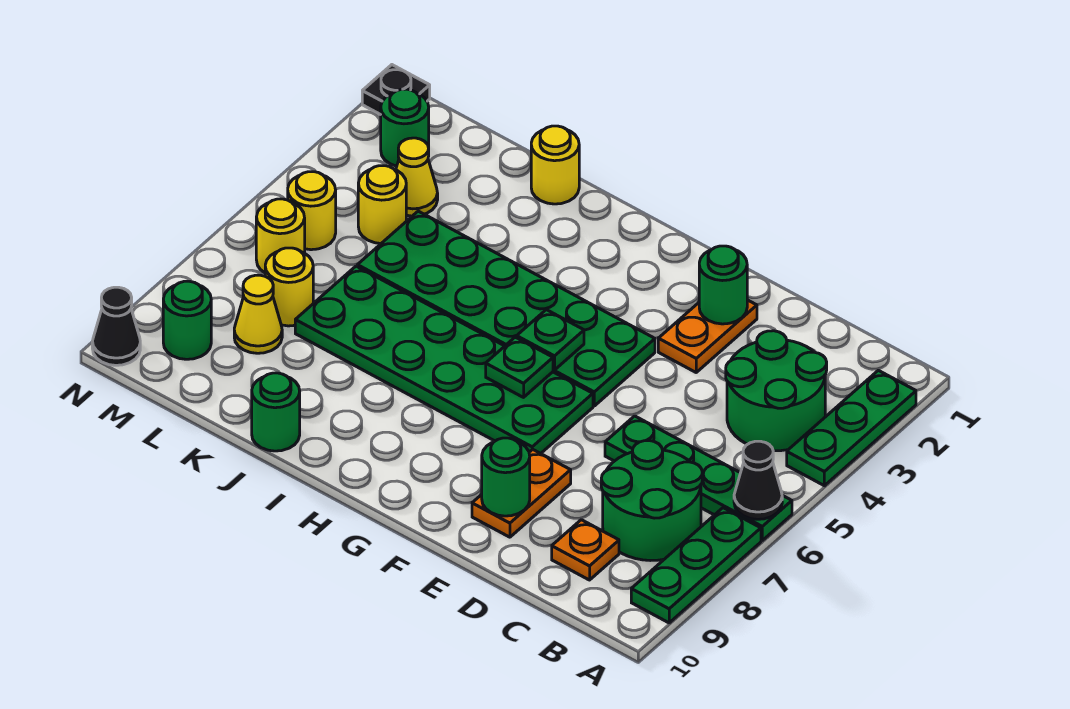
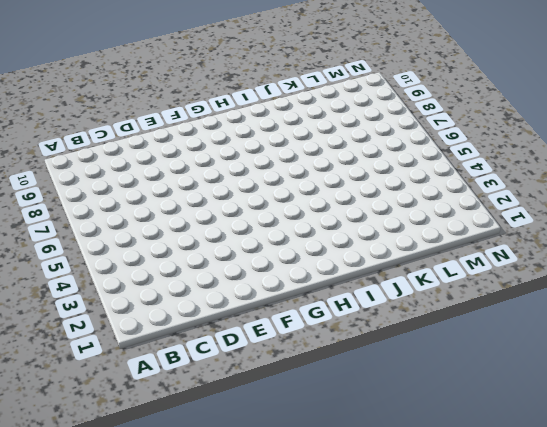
none -> green plate A2:A4 level 1
none -> green plate A6:D6 level 1
none -> green plate A7:A9 level 1

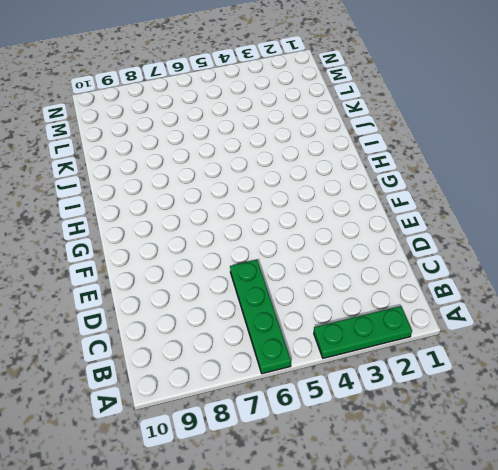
none -> green plate A7:A9 level 1
none -> green round brick B3:C4 level 1
none -> green round brick B7:C8 level 1

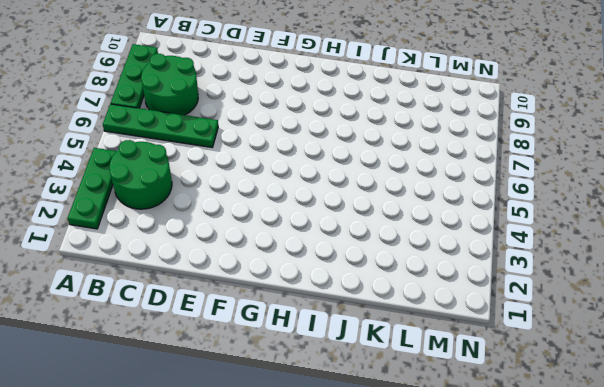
none -> orange plate C9 level 1
none -> orange plate E2:E3 level 1
none -> orange plate E8:E9 level 1

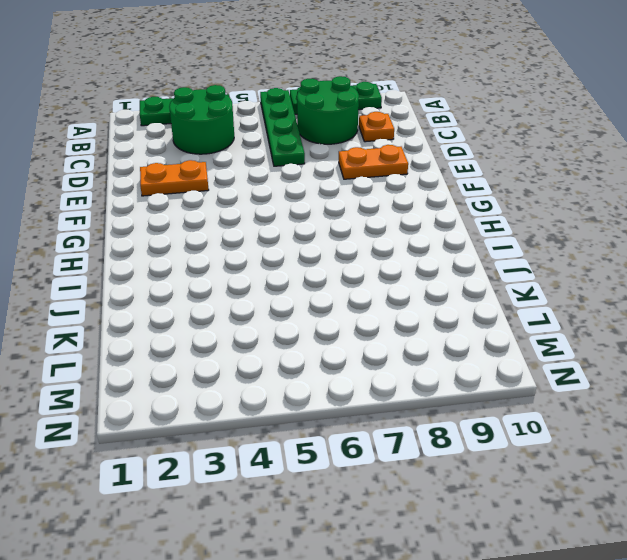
none -> green plate F4:K5 level 1
none -> green plate F6:K7 level 1
none -> yellow round brick J1 level 1

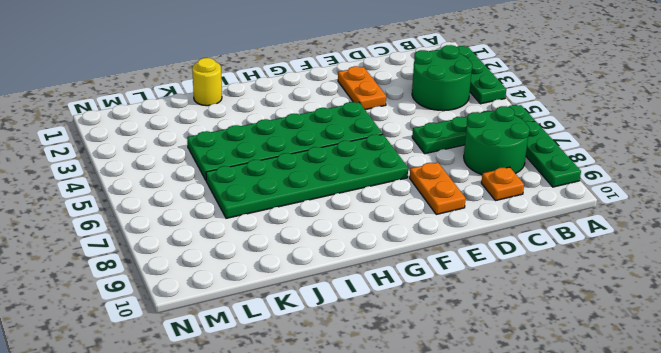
none -> green round brick J10 level 1
none -> yellow cone L3 level 1
none -> yellow round brick L4 level 1

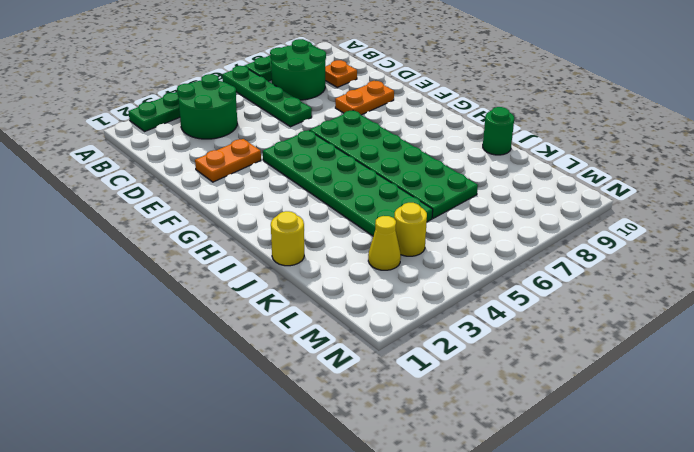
none -> yellow round brick L7 level 1
none -> yellow cone L8 level 1
none -> green round brick M2 level 1

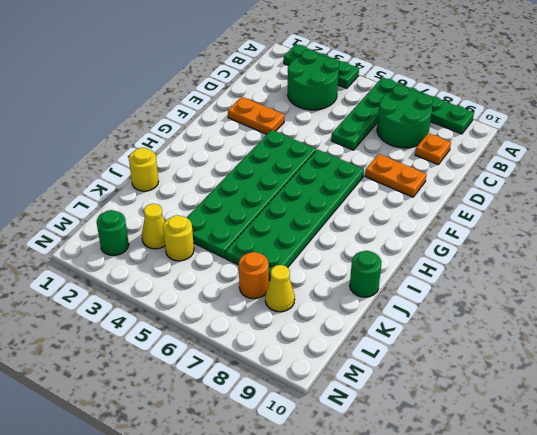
orange round brick L7 level 1 -> yellow round brick L7 level 1
none -> yellow round brick M5 level 1
none -> yellow round brick M6 level 1
none -> green round brick M9 level 1

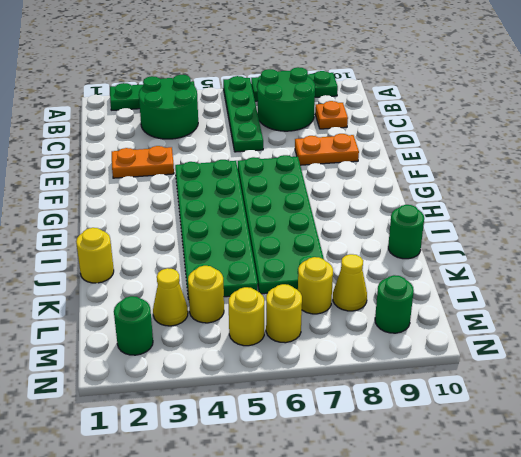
none -> black plate N1 level 1
none -> black cone N10 level 1
none -> black cone A6 level 2

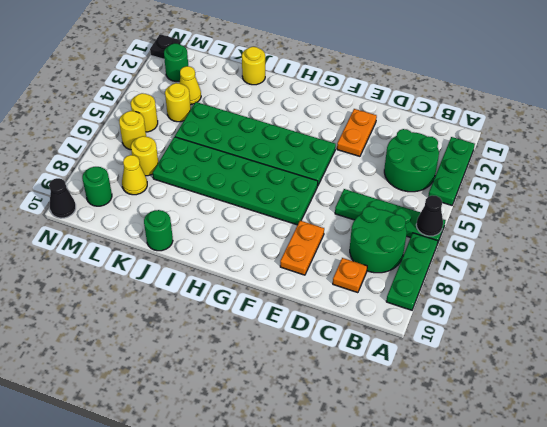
none -> green round brick E2 level 2
none -> green round brick E9 level 2
none -> green plate G5 level 2

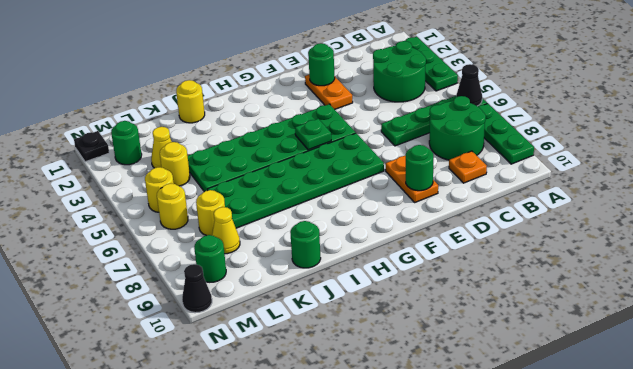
none -> green plate G6 level 2

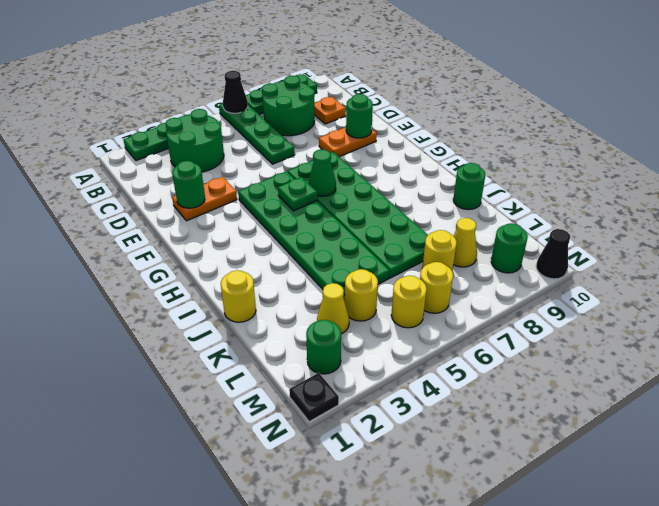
green cone G6 level 2 -> green plate G6 level 2

